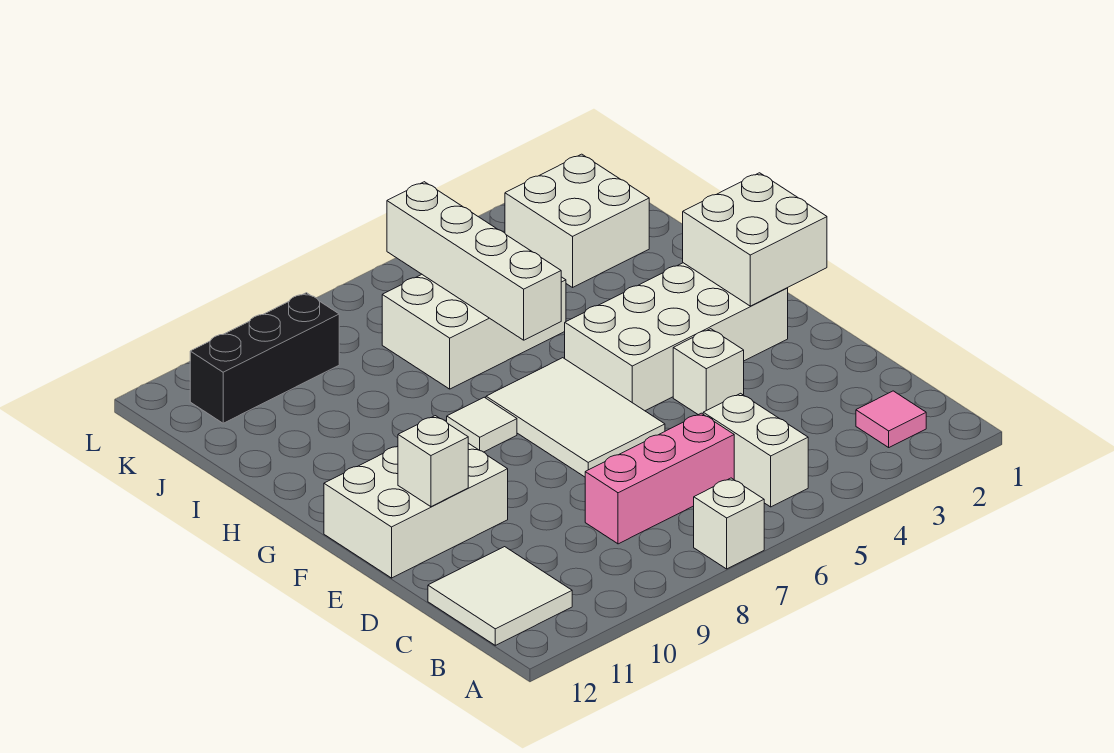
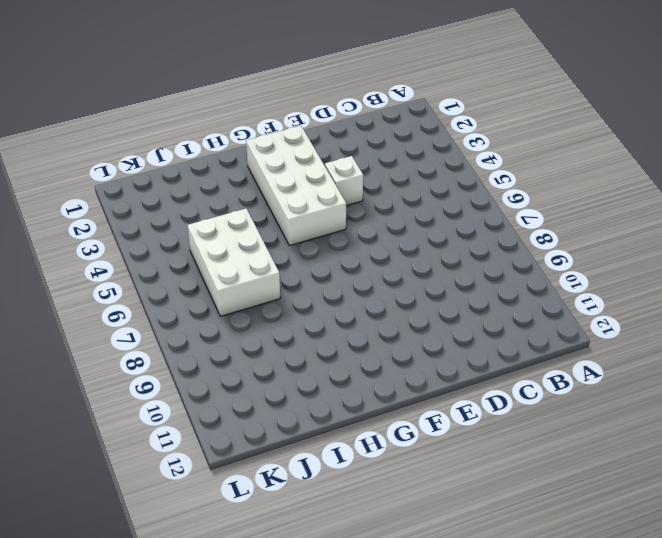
none -> white brick A7 level 1
none -> pink tile B2 level 1
none -> white brick B5:C5 level 1

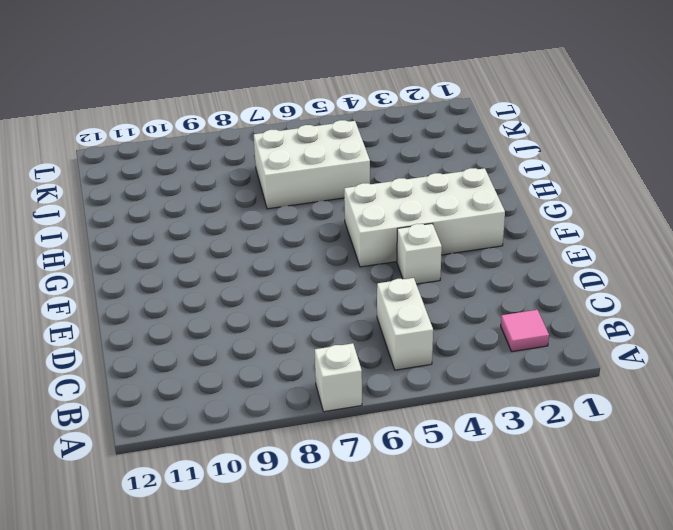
none -> white tile B11:C12 level 1
none -> pink brick C6:C8 level 1
none -> white tile E6:G7 level 1

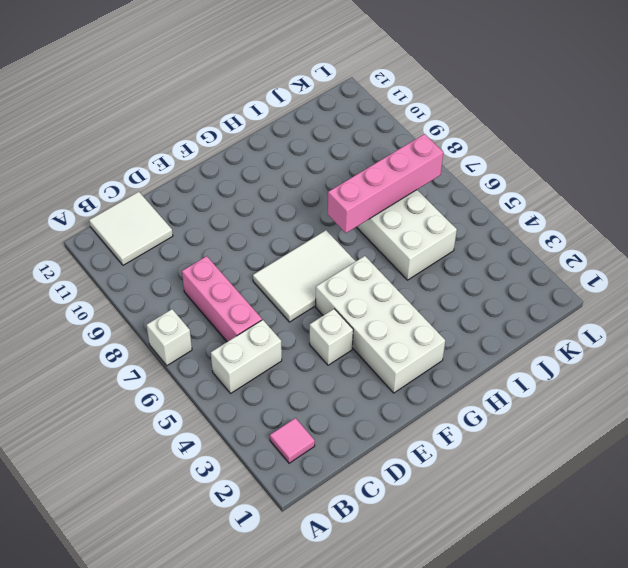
pink brick H7:K7 level 2 -> none
none -> white brick E10:F12 level 1
none -> white tile G8 level 1
none -> white brick J2:K3 level 1

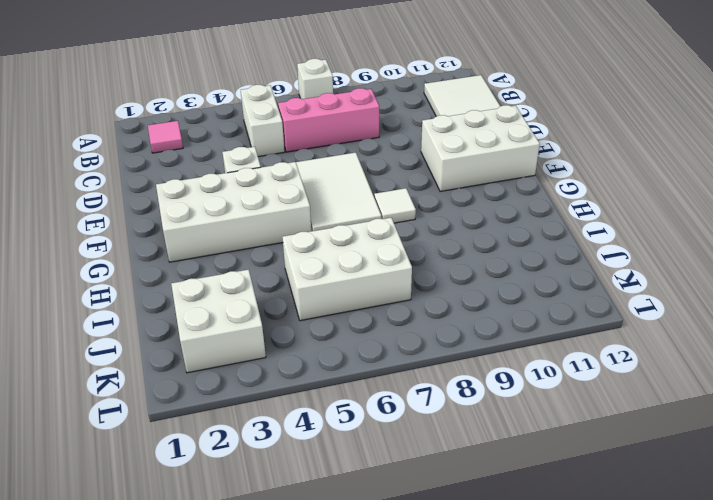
none -> black brick K9:K11 level 1
none -> white brick E11 level 2
none -> white brick F1:G2 level 2

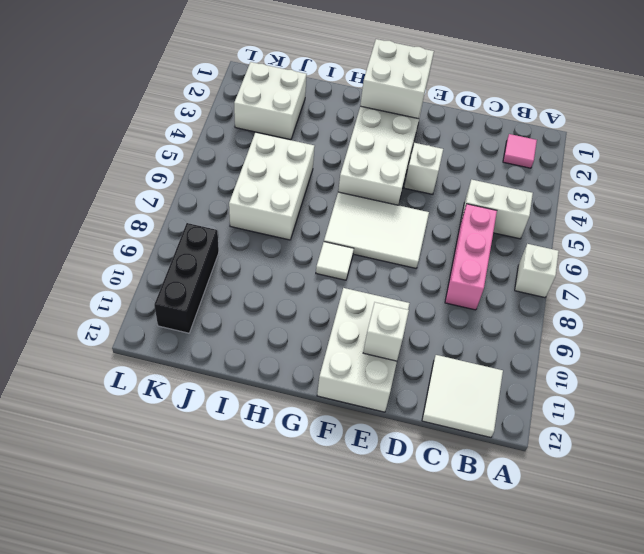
none -> white brick H6:K6 level 2

